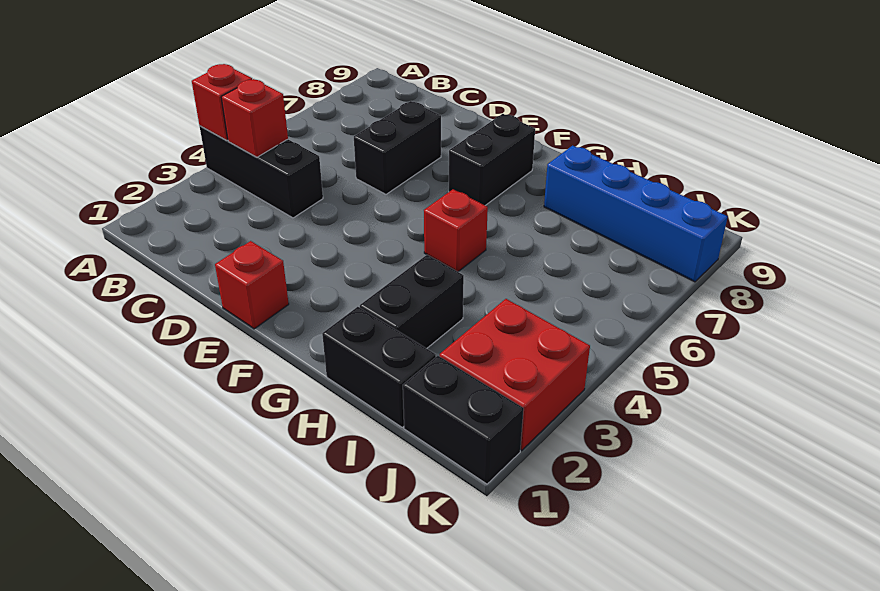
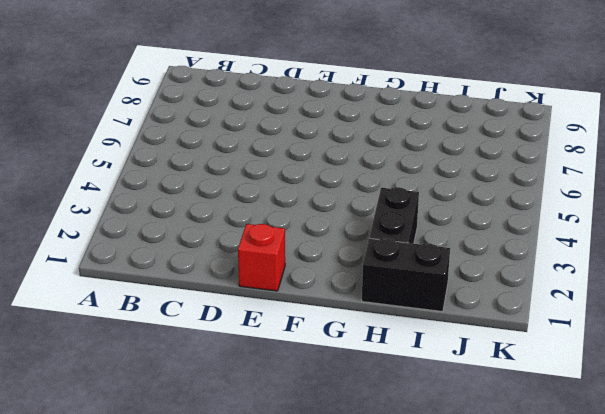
none -> black brick A4:C4 level 1
none -> black brick D6:D7 level 1
none -> black brick F7:F8 level 1

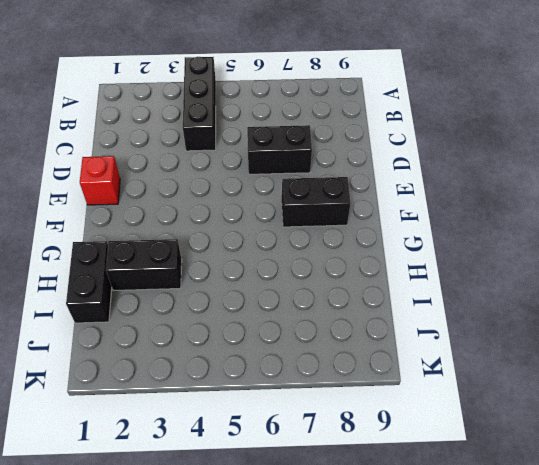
none -> red brick G5 level 1
none -> blue brick H8:K8 level 1
none -> black brick J1:K1 level 1

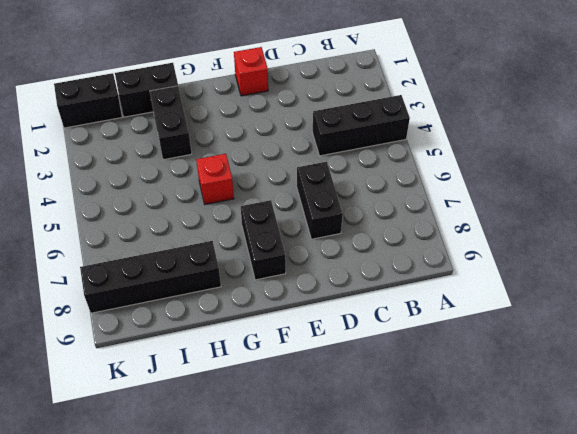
black brick H8:K8 level 1 -> blue brick H8:K8 level 1
none -> red brick J2:K3 level 1
none -> red brick A4 level 2
none -> red brick B4 level 2

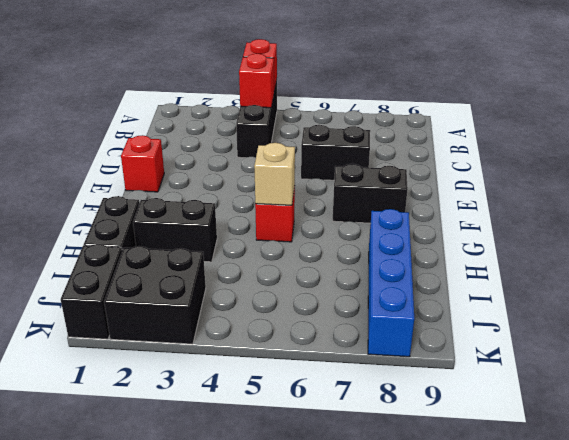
tan brick G5 level 2 -> none
black brick J2:K3 level 1 -> red brick J2:K3 level 1

